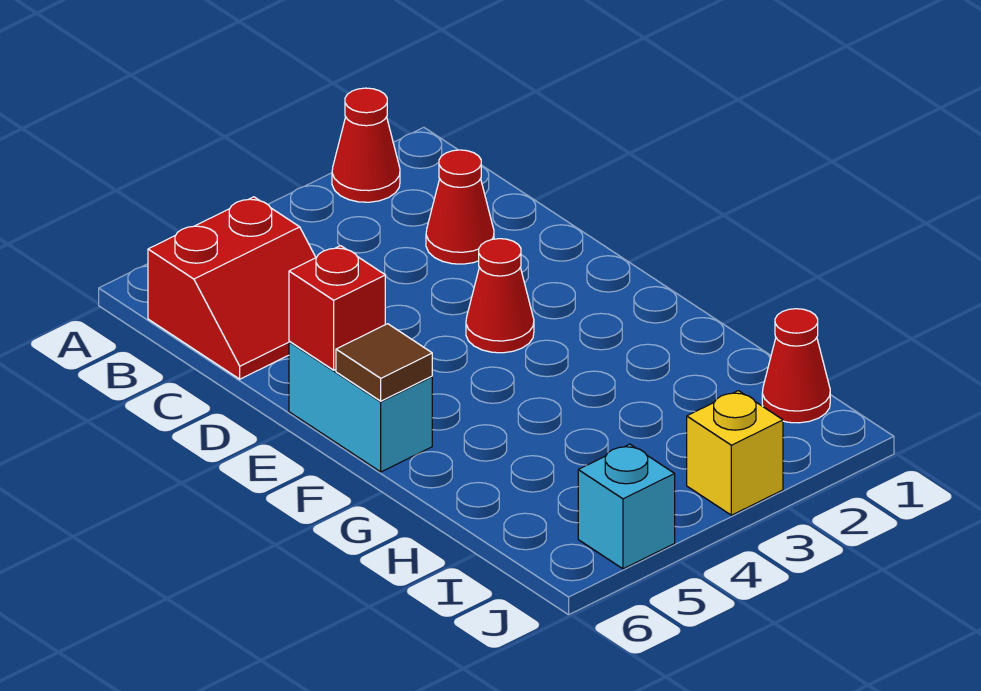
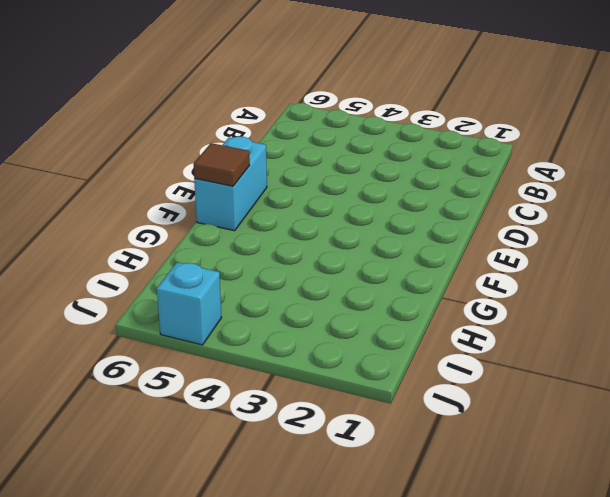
none -> red cone A2 level 1
none -> red slope B5:C6 level 1 top B

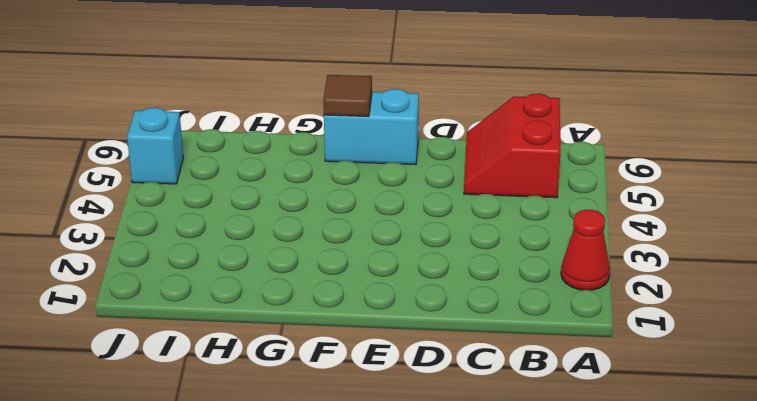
none -> red cone C2 level 1
none -> red cone E3 level 1

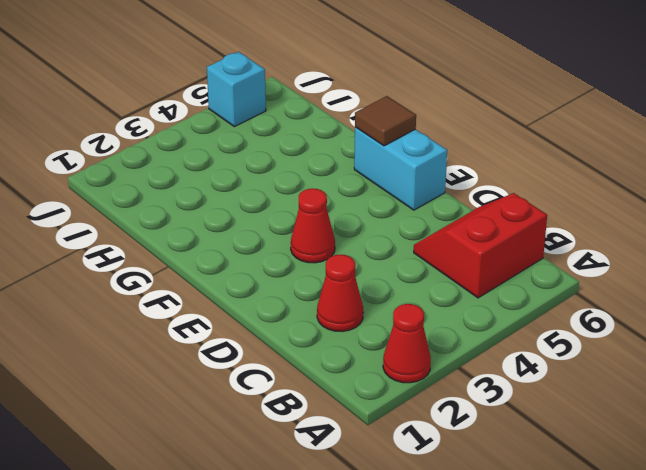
none -> red cone I1 level 1
none -> yellow brick J3 level 1

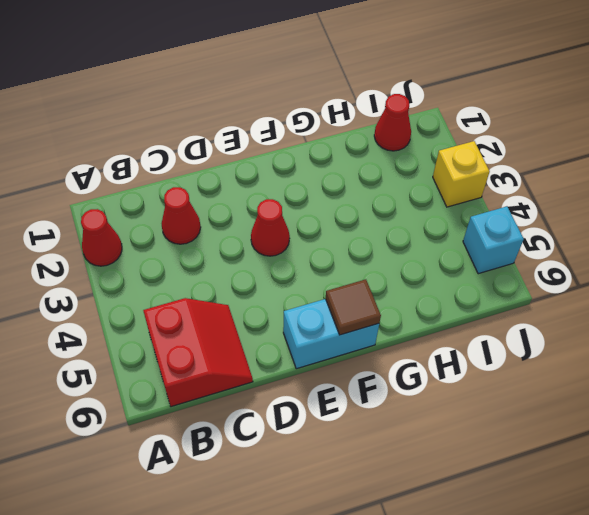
none -> red brick E6 level 2

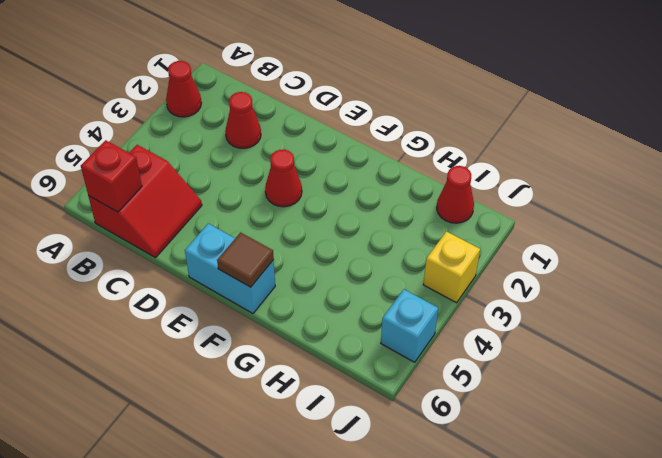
red brick B6 level 2 -> red brick E6 level 2

